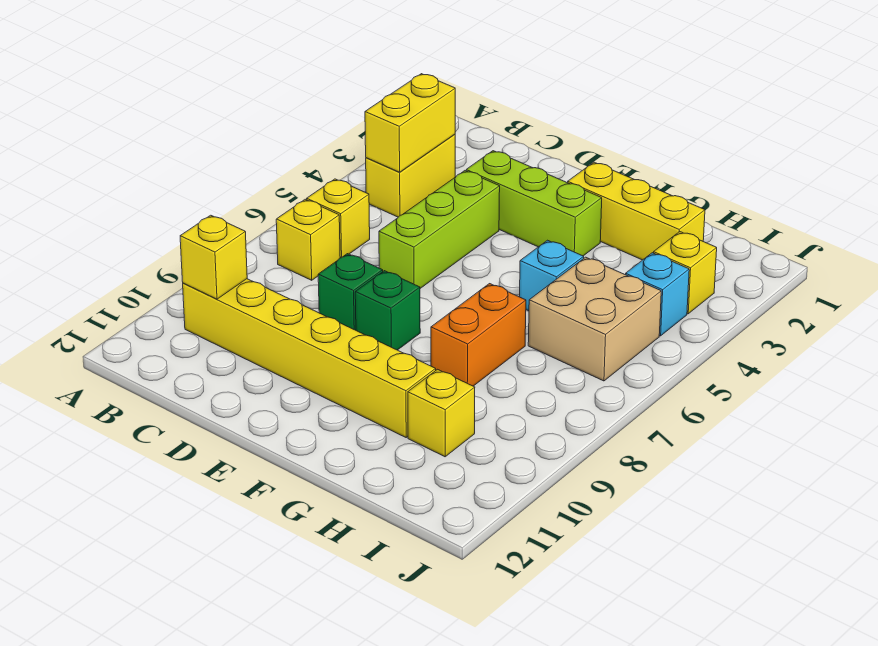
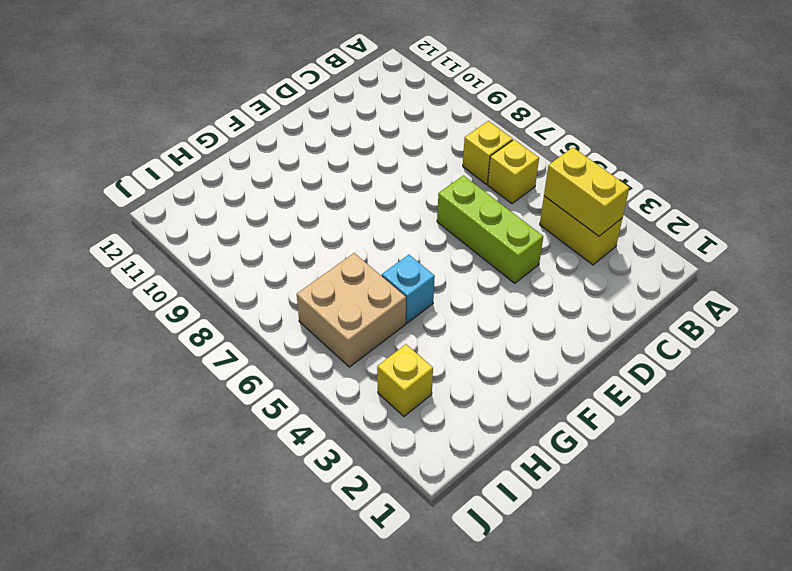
none -> yellow brick B10:G10 level 1
none -> lime brick D3:F3 level 1
none -> green brick D8 level 1

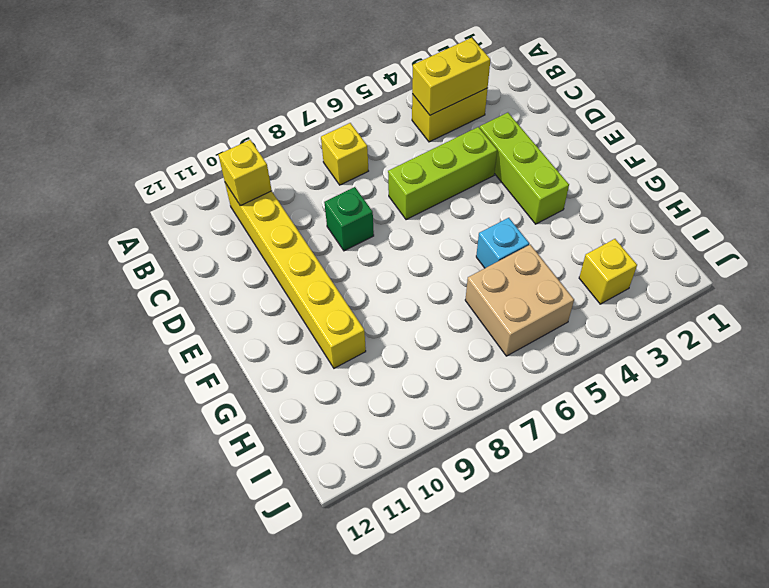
none -> yellow brick B6 level 1
none -> green brick E8 level 1
none -> yellow brick F2:H2 level 1

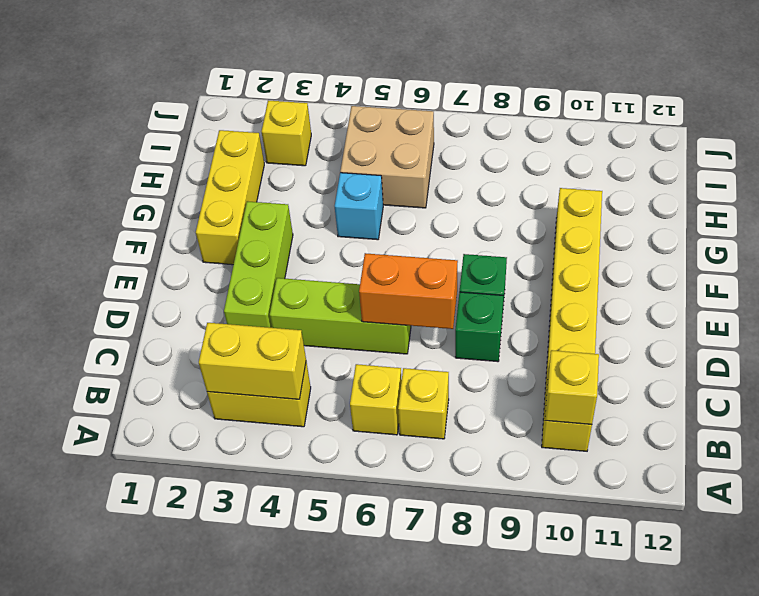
orange brick D6:D7 level 2 -> orange brick G7:G8 level 1
none -> yellow brick H10 level 1
none -> cyan brick I4 level 1

